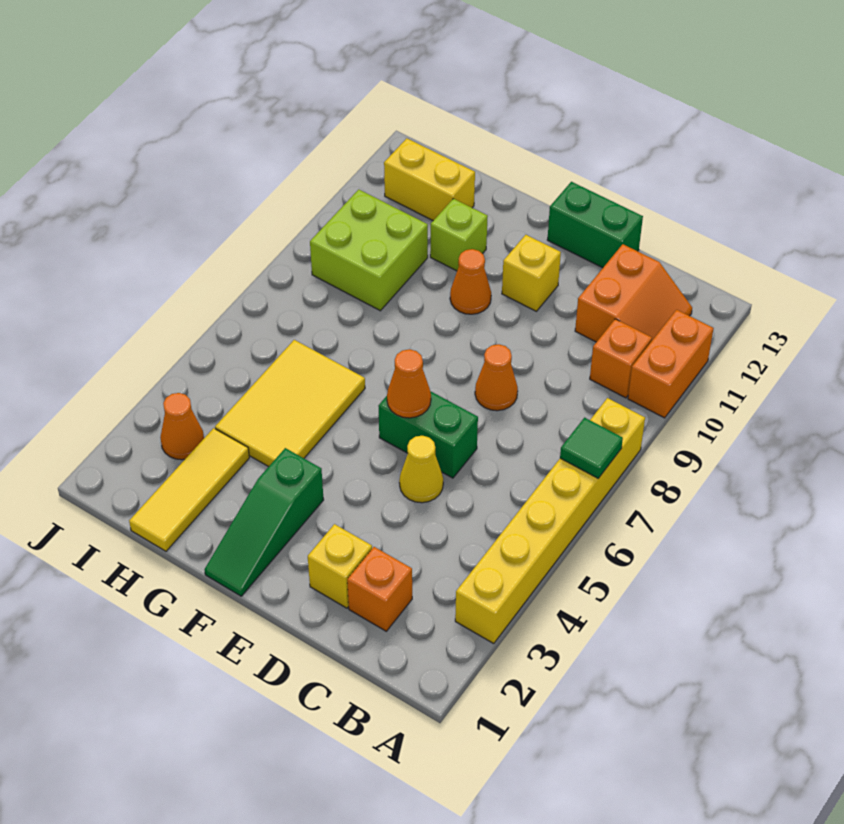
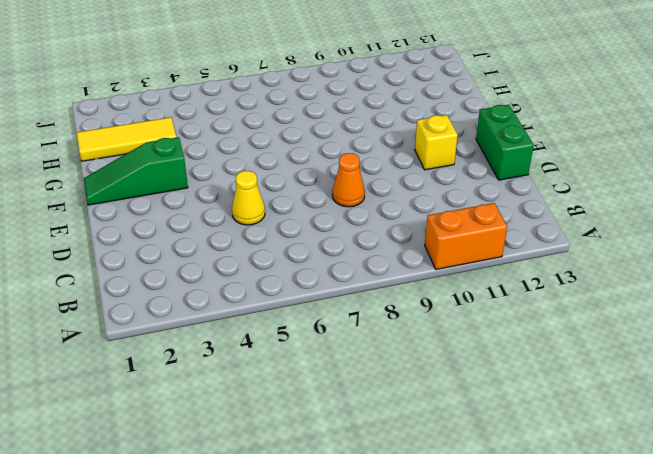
none -> yellow brick A3:A8 level 1
none -> orange brick B10 level 1
none -> orange slope B11:C12 level 1 top C

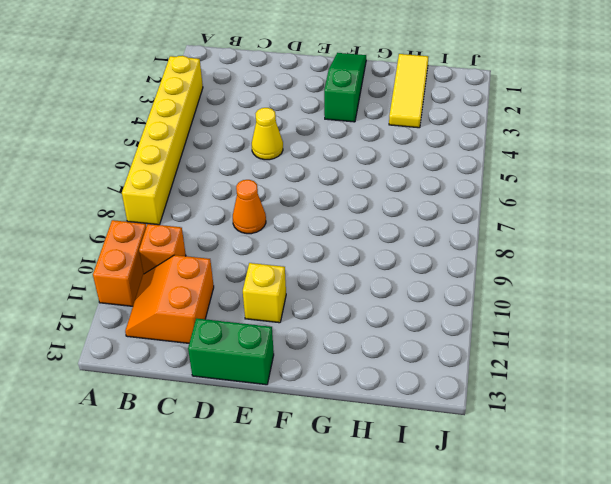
none -> orange brick C2 level 1
none -> yellow brick D2 level 1
none -> green brick D6:E6 level 1

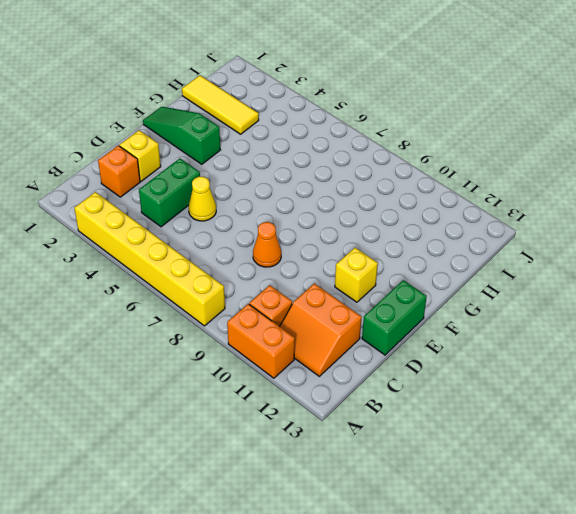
green brick C4:D4 level 1 -> green brick D6:E6 level 1
none -> orange cone F10 level 1
none -> yellow tile G4:H6 level 1
none -> lime brick G11 level 1

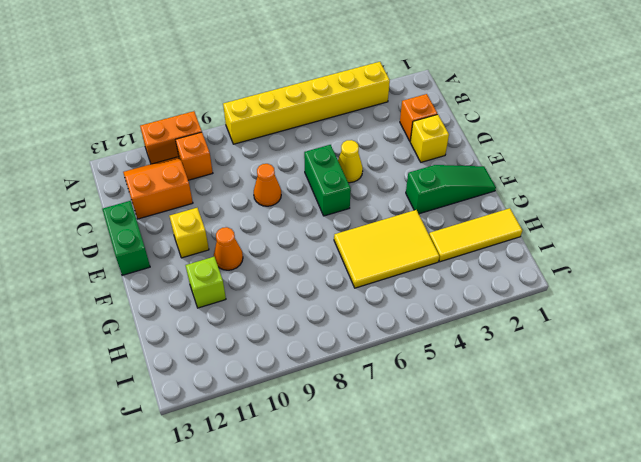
none -> lime brick H9:I10 level 1
none -> yellow brick H12:I12 level 1
none -> orange cone I3 level 1

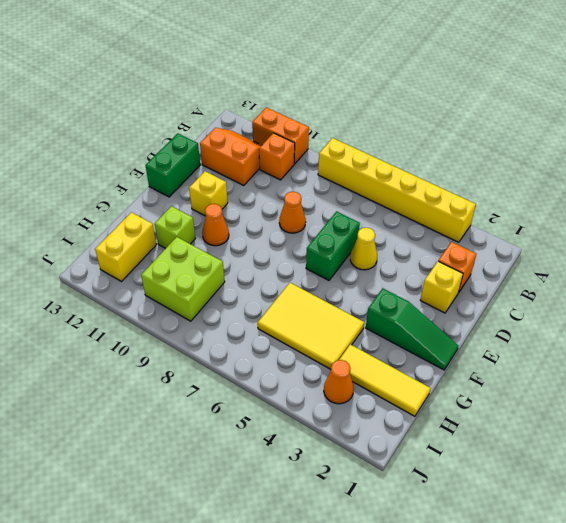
none -> green tile A7 level 2
none -> orange cone E6 level 2

